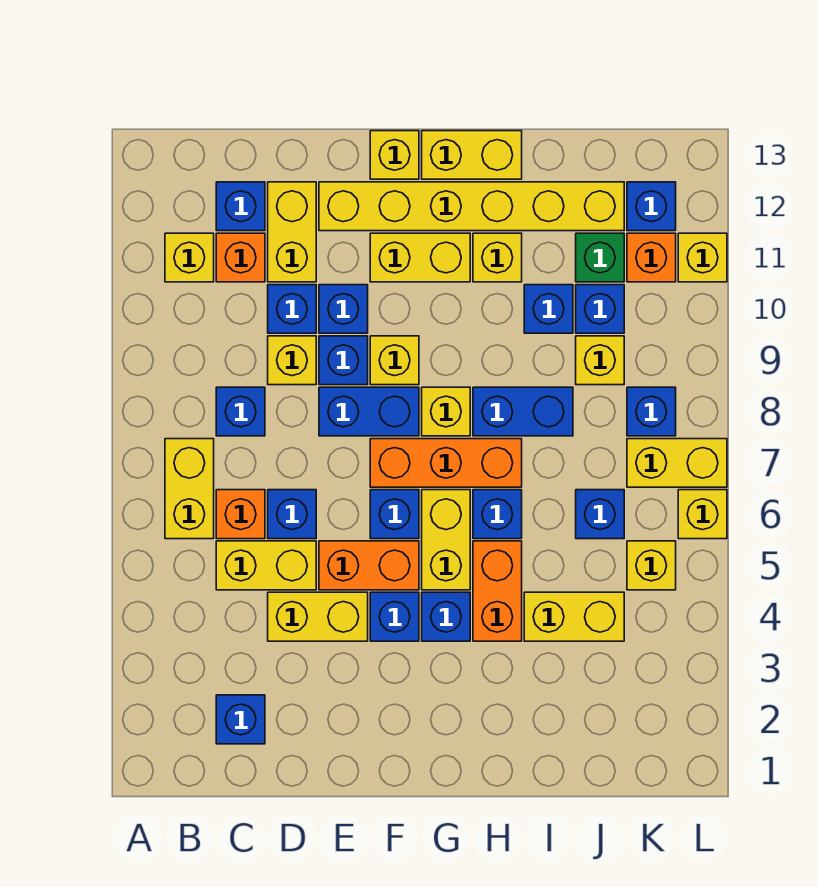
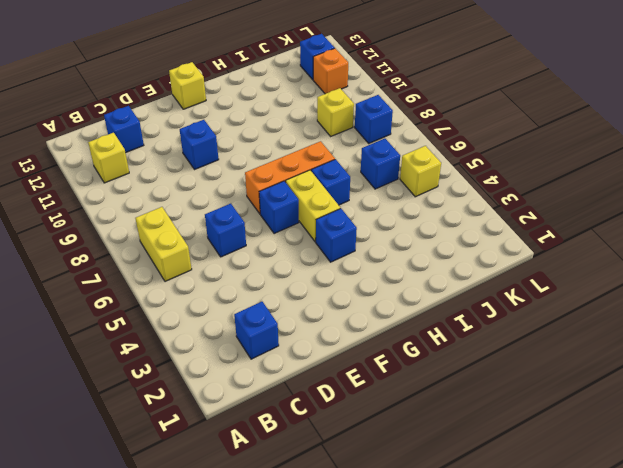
none -> yellow brick C5:D5 level 1
none -> orange brick C6 level 1
none -> blue brick C8 level 1
none -> orange brick C11 level 1

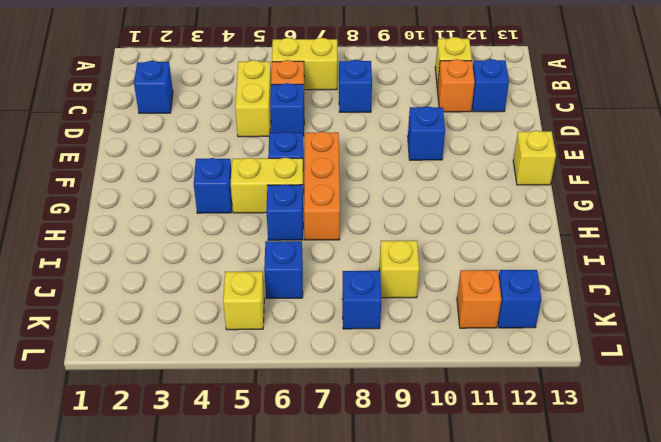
none -> yellow brick D4:E4 level 1
none -> yellow brick D9 level 1
none -> blue brick D10 level 1
none -> yellow brick D11:D12 level 1

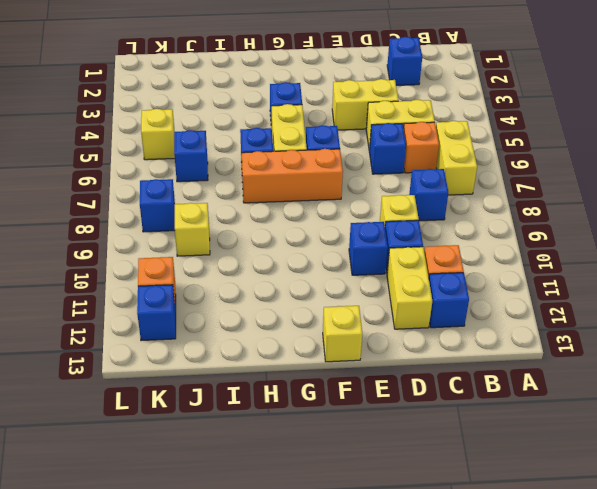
none -> yellow brick B11 level 1
none -> orange brick E5:F5 level 1
none -> blue brick E8:F8 level 1
none -> blue brick E9 level 1

